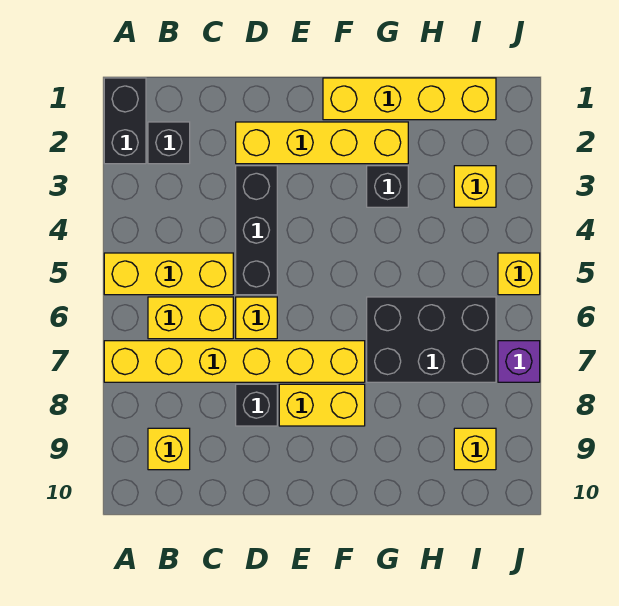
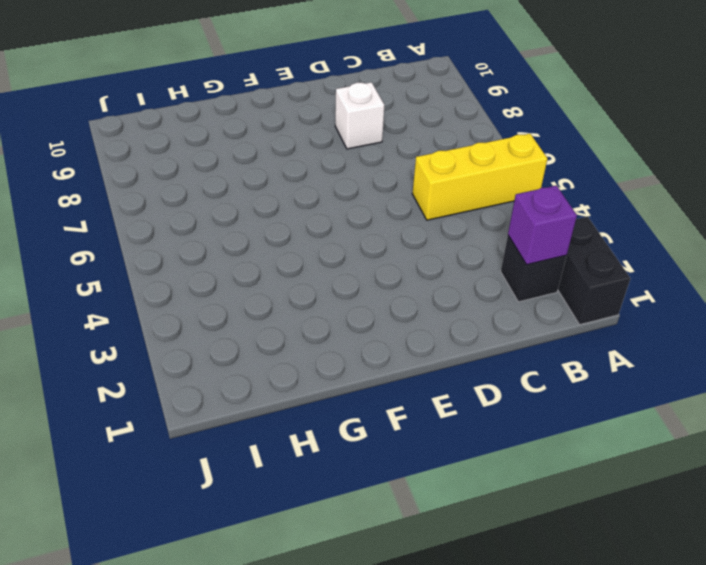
purple brick B2 level 2 -> purple brick J7 level 1
white brick D8 level 1 -> black brick D8 level 1
none -> yellow brick A7:F7 level 1
none -> yellow brick B6:C6 level 1
none -> yellow brick B9 level 1

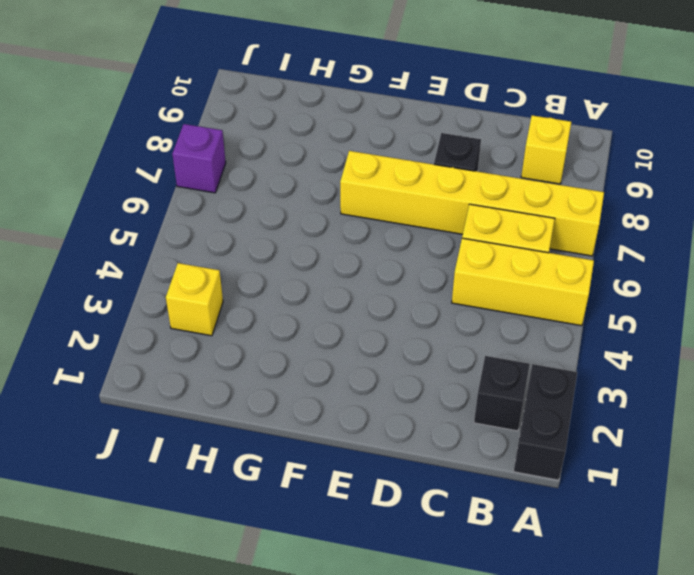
none -> yellow brick D2:G2 level 1
none -> black brick D3:D5 level 1
none -> yellow brick D6 level 1

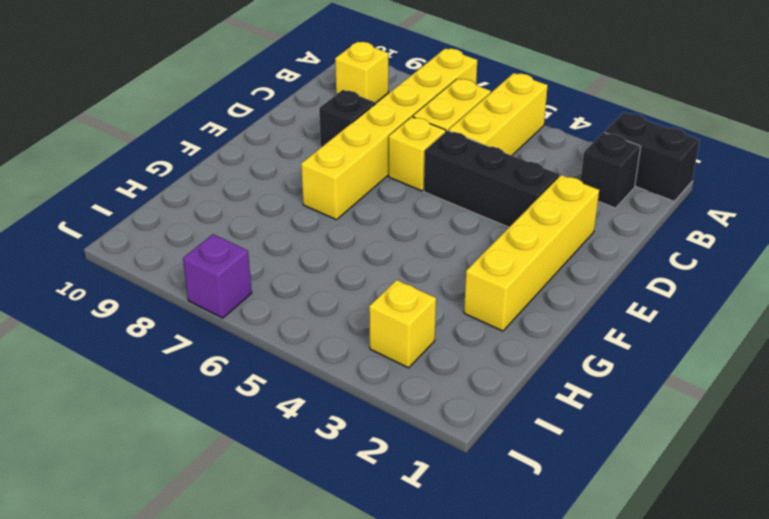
none -> yellow brick E8:F8 level 1
none -> yellow brick F1:I1 level 1
none -> black brick G3 level 1

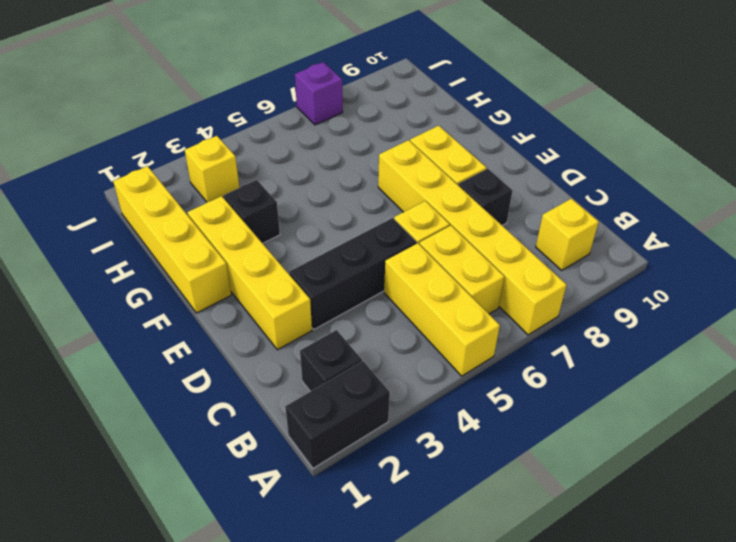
none -> black brick G6:I7 level 1
none -> yellow brick I9 level 1
none -> yellow brick J5 level 1

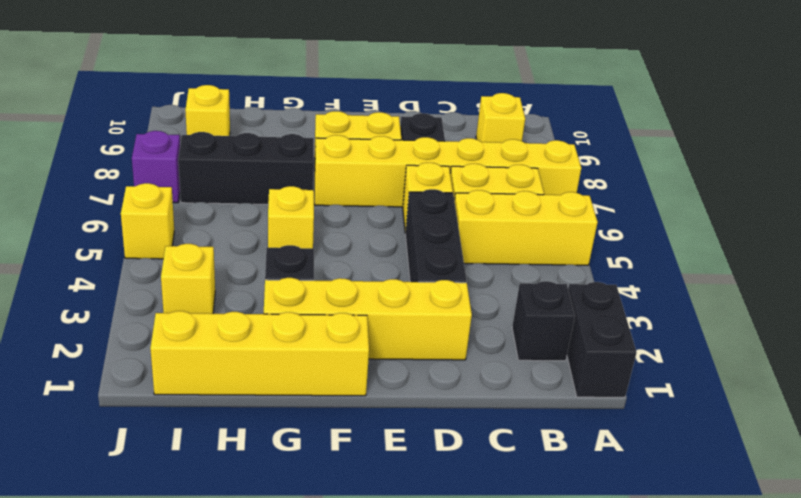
yellow brick G5 level 1 -> none
black brick G7:I7 level 1 -> black brick G6:I7 level 1

